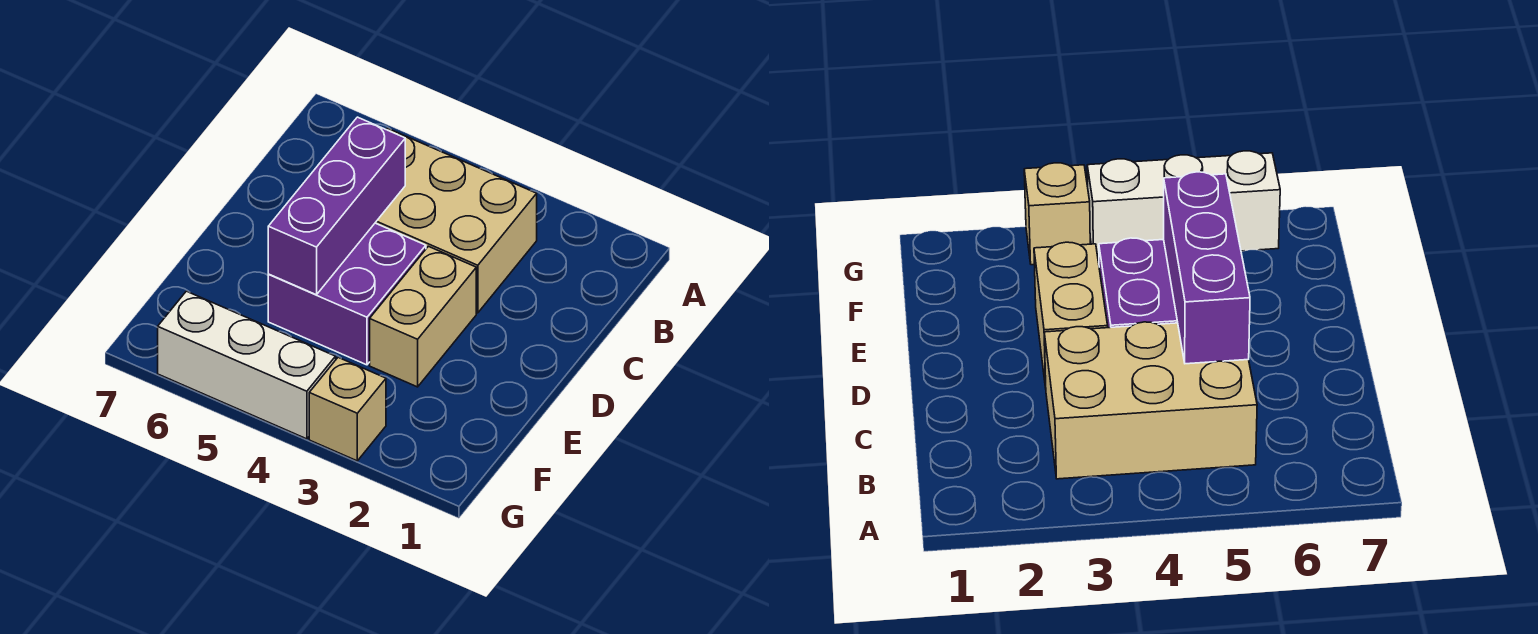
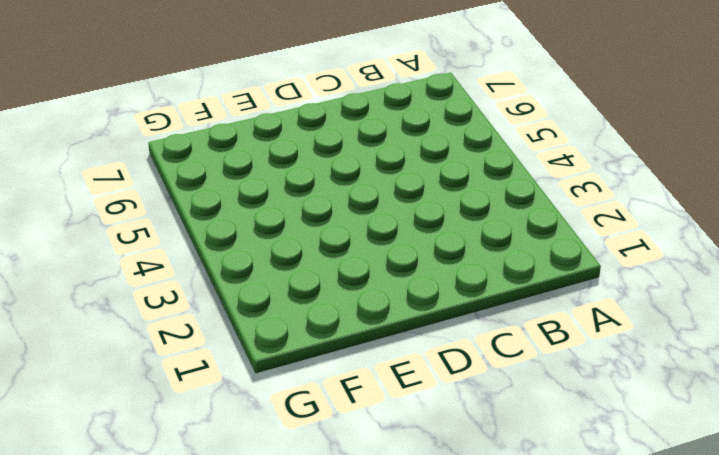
none -> tan brick B3:C5 level 1
none -> tan brick D3:E3 level 1

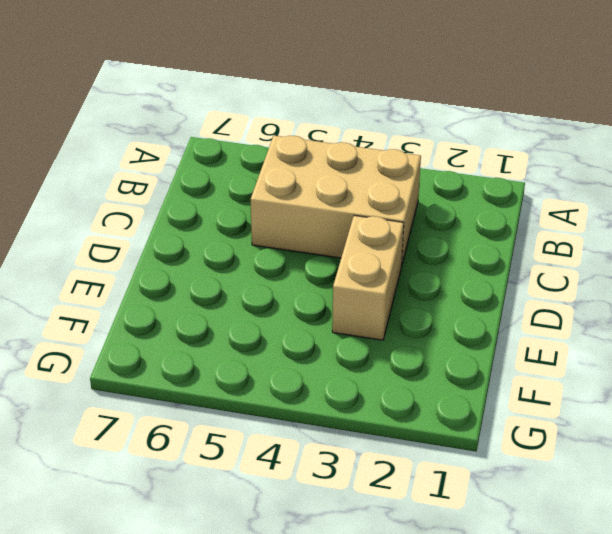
none -> purple brick D4:E5 level 1
none -> tan brick G3 level 1

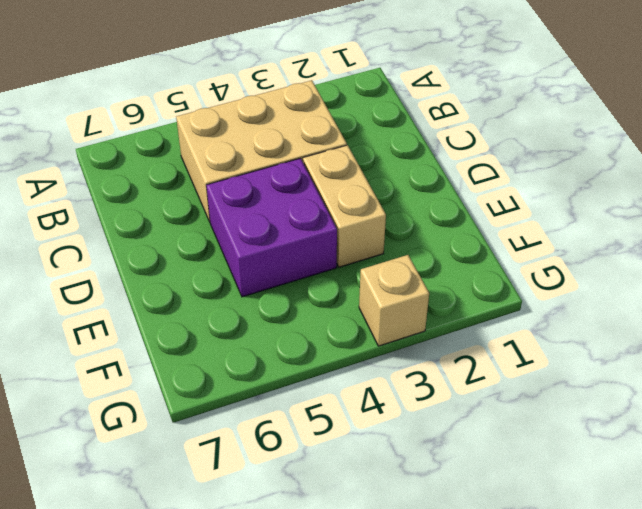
none -> white brick G4:G6 level 1
none -> purple brick C5:E5 level 2

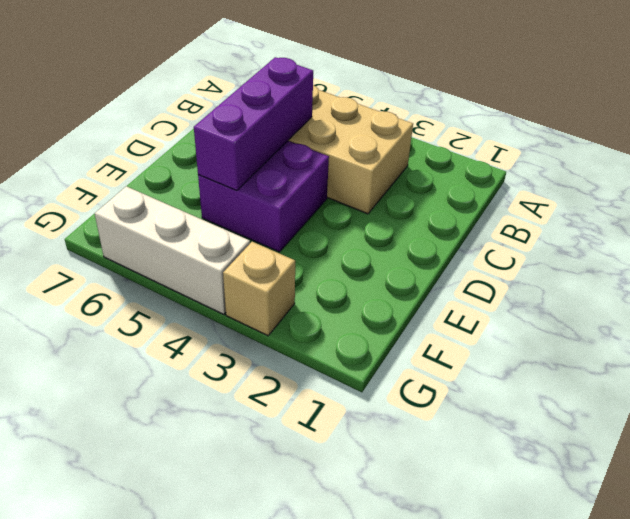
none -> tan brick D3:E3 level 1

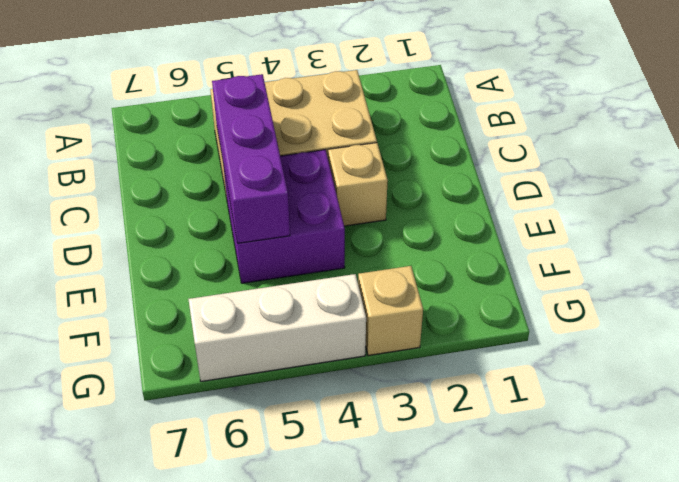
tan brick D3 level 1 -> tan brick D3:E3 level 1

